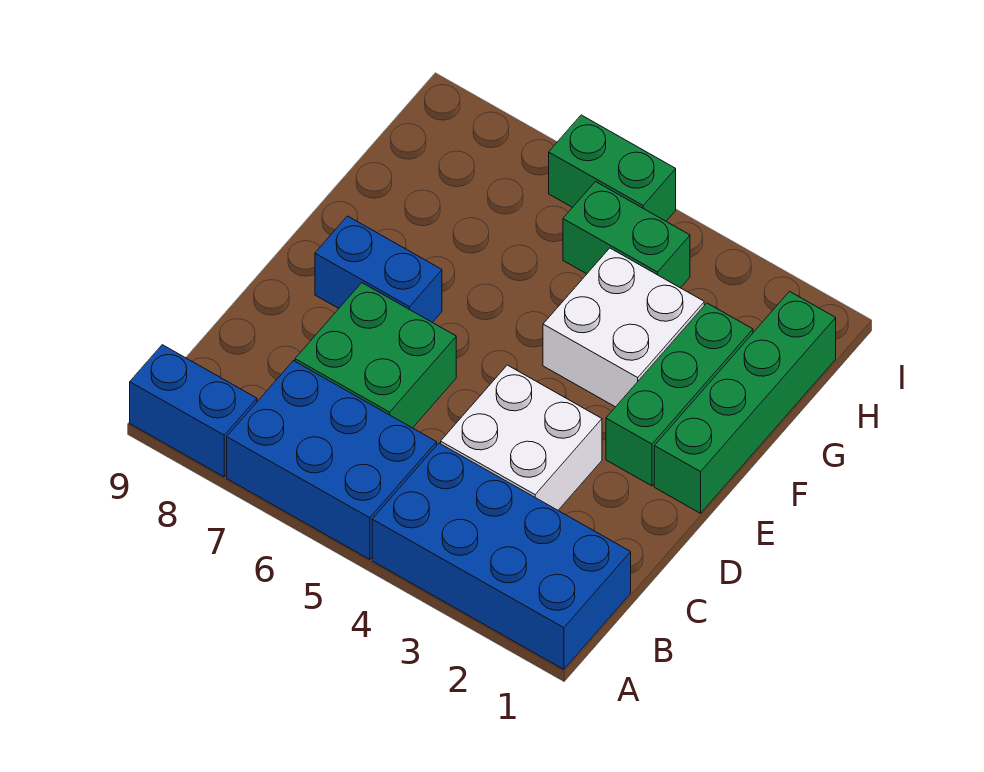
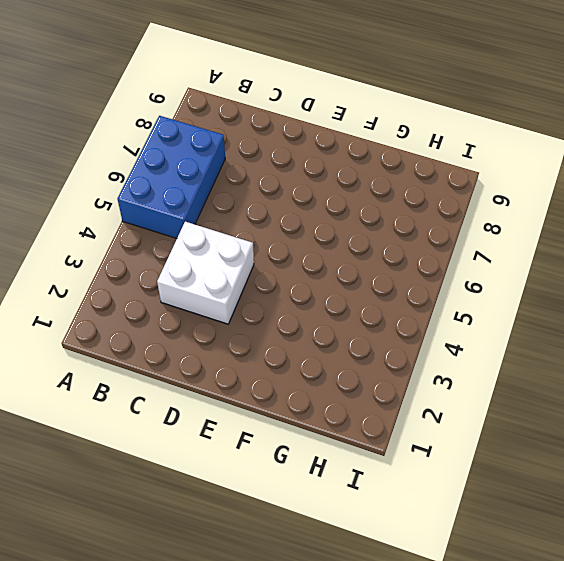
none -> blue brick A1:B4 level 1
none -> blue brick A8:A9 level 1

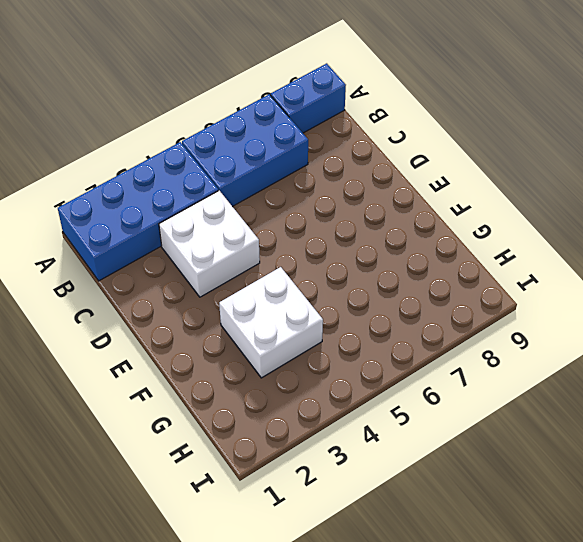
none -> green brick C6:D7 level 1
none -> green brick E1:H1 level 1

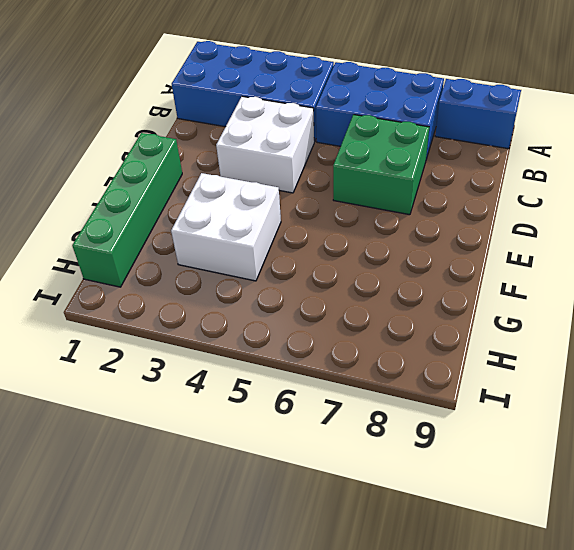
none -> green brick E2:G2 level 1
none -> blue brick E7:E8 level 1

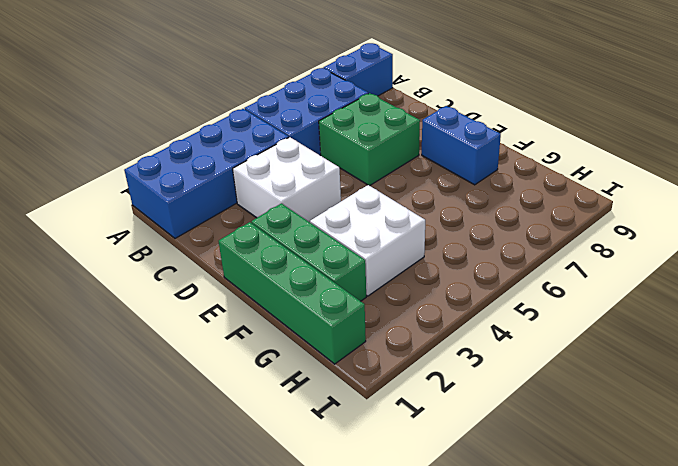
blue brick E8:F8 level 1 -> blue brick E7:E8 level 1
none -> green brick H4:H5 level 1
none -> green brick I5:I6 level 1

